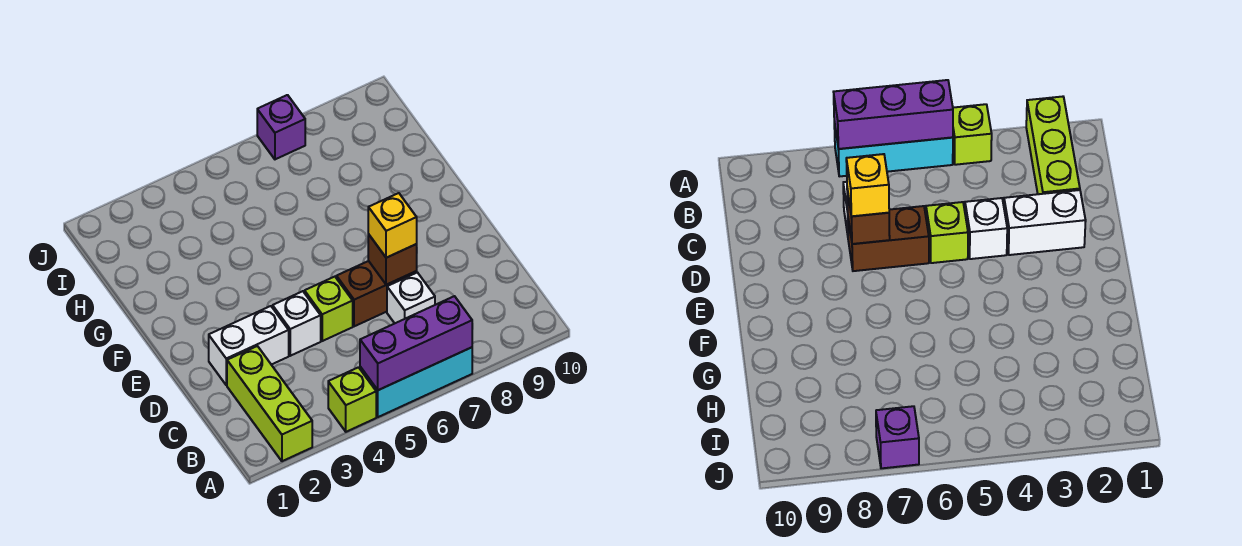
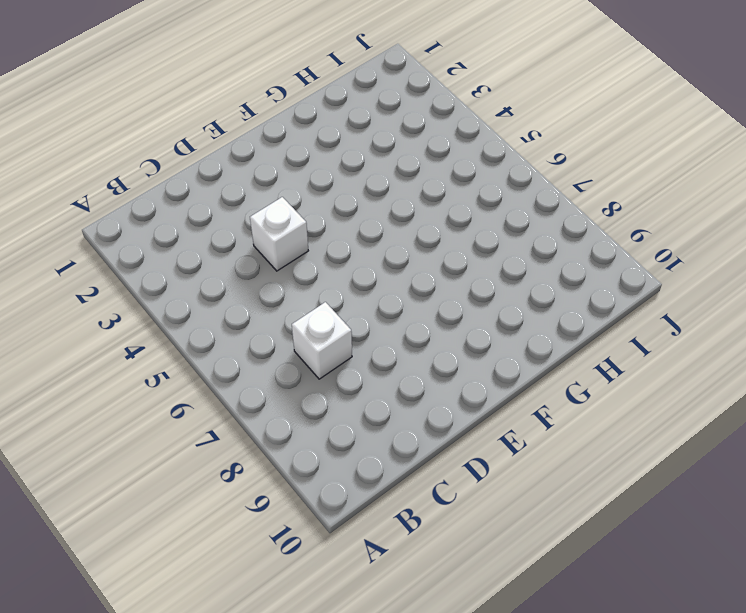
none -> lime brick A2:C2 level 1
none -> lime brick A4 level 1
none -> cyan brick A5:A7 level 1

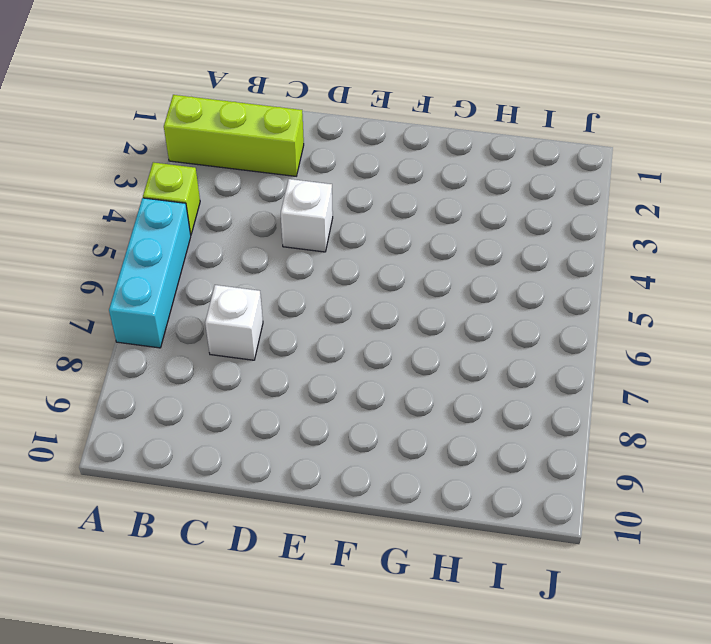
none -> white brick D2:D3 level 1
none -> lime brick D5 level 1
none -> brown brick D6:D7 level 1

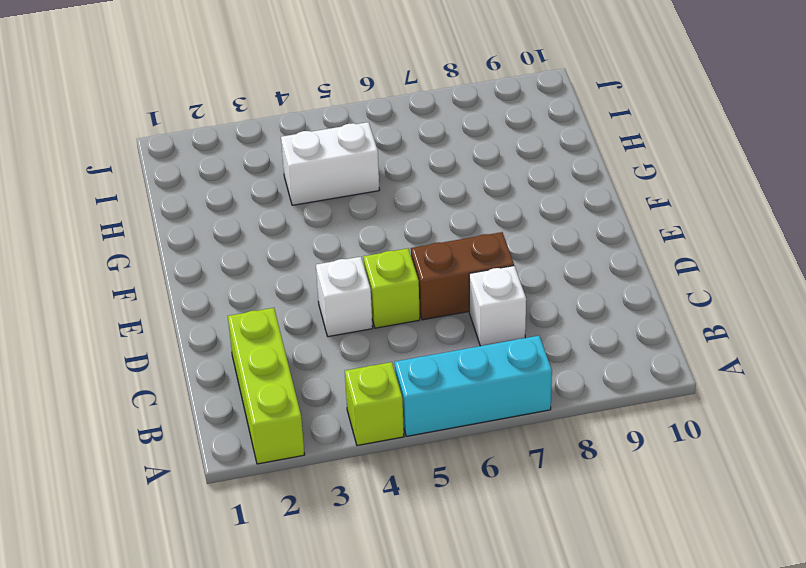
white brick H4:H5 level 1 -> white brick D2:D3 level 1
none -> purple brick J7 level 1
none -> purple brick A5:A7 level 2
none -> brown brick D7 level 2

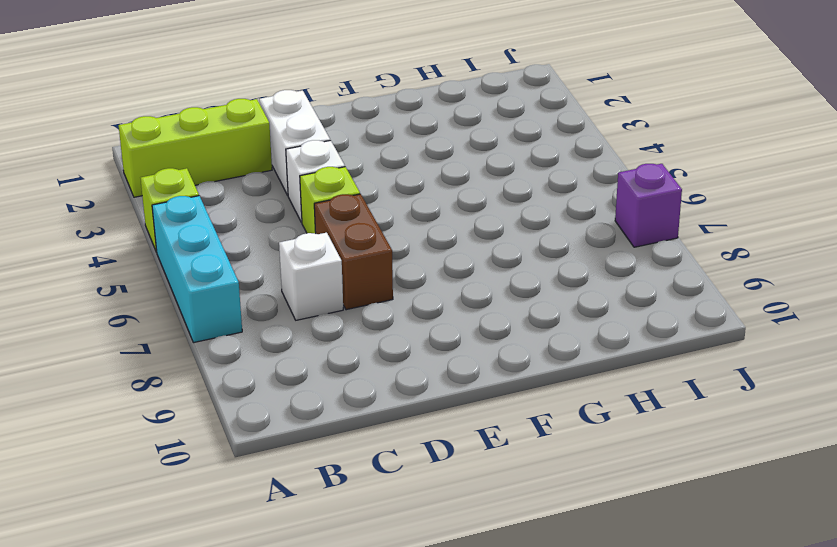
none -> purple brick A5:A7 level 2
none -> brown brick D7 level 2
none -> yellow brick D7 level 3

